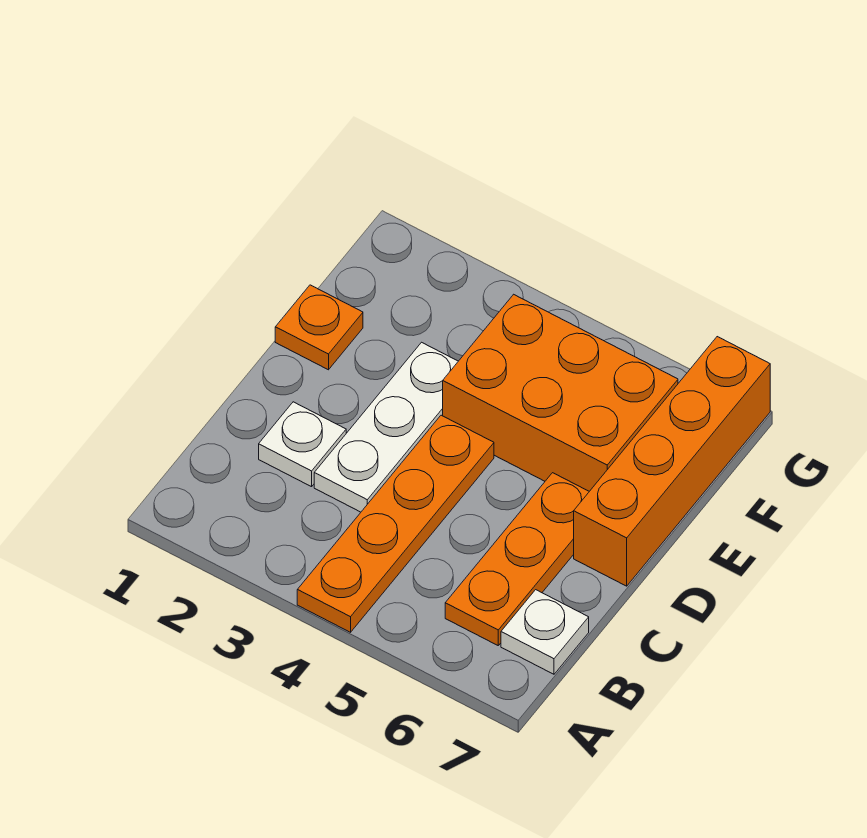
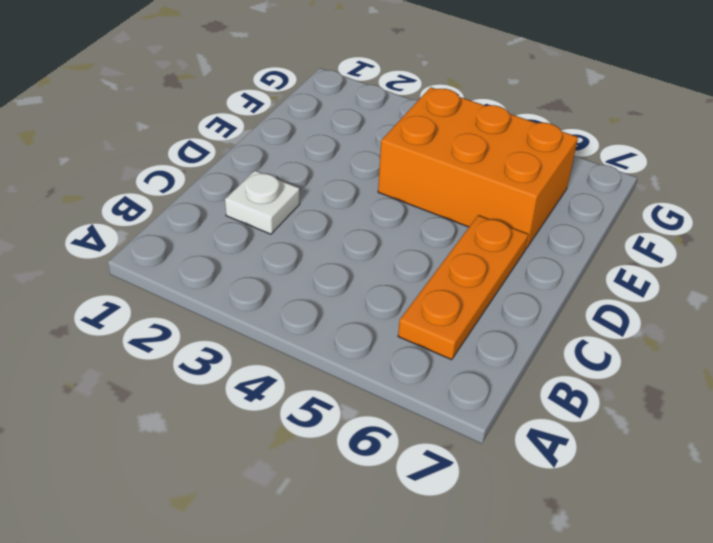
none -> orange plate A4:D4 level 1
none -> white plate B7 level 1

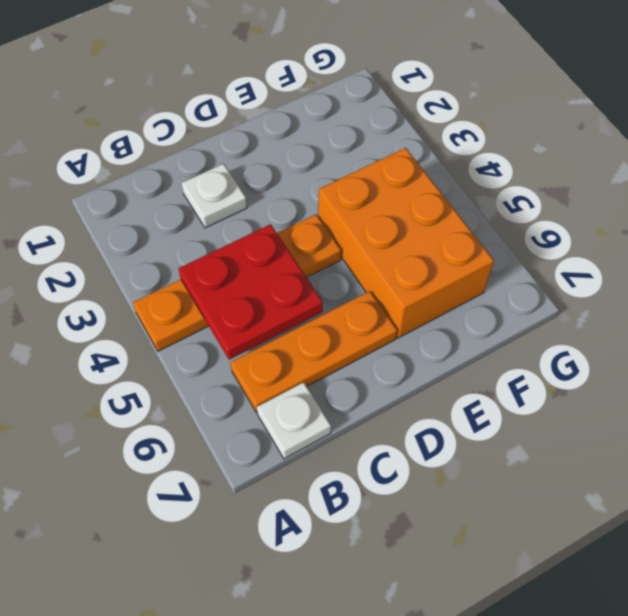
red plate B4:C5 level 2 -> none
none -> white plate C3:E3 level 1
none -> orange brick D7:G7 level 1

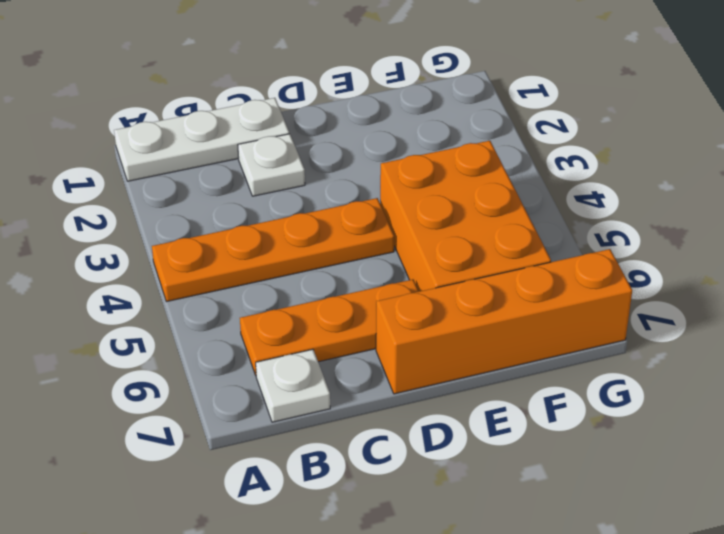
white plate A1:C1 level 1 -> white plate C3:E3 level 1
none -> orange plate E1 level 1

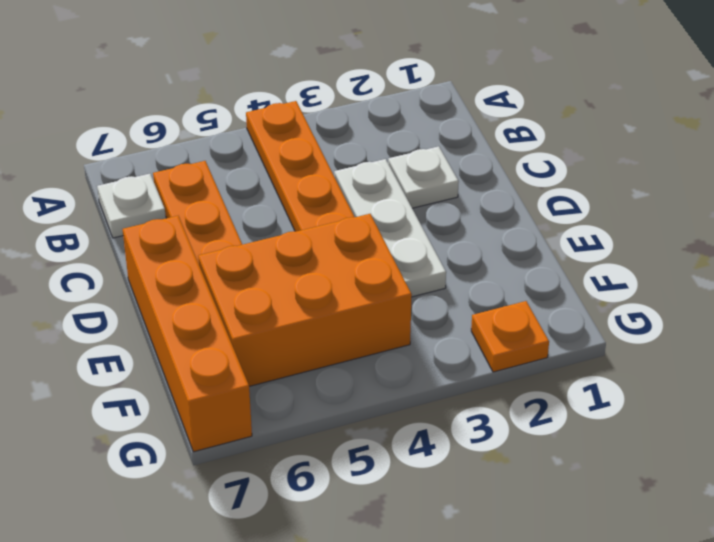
orange plate G2 level 1 -> orange plate E1 level 1

